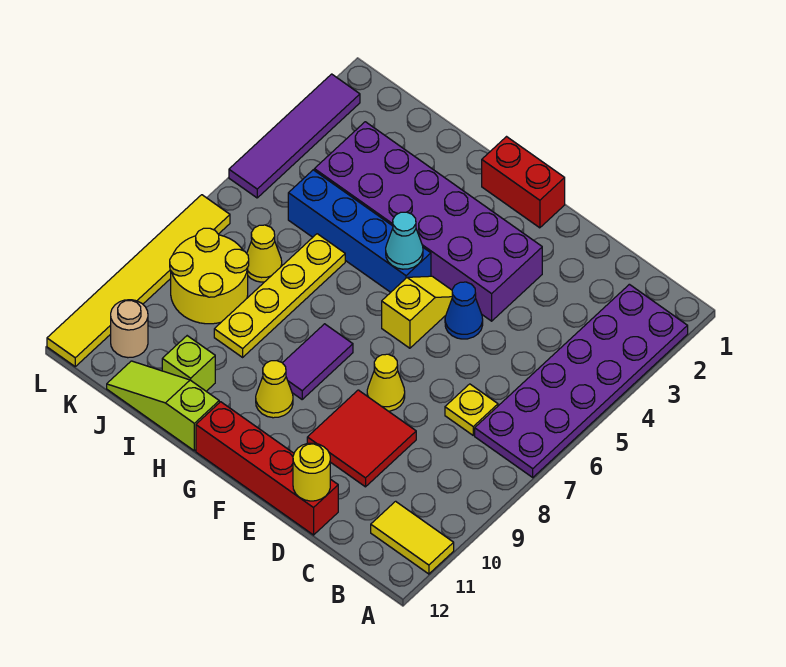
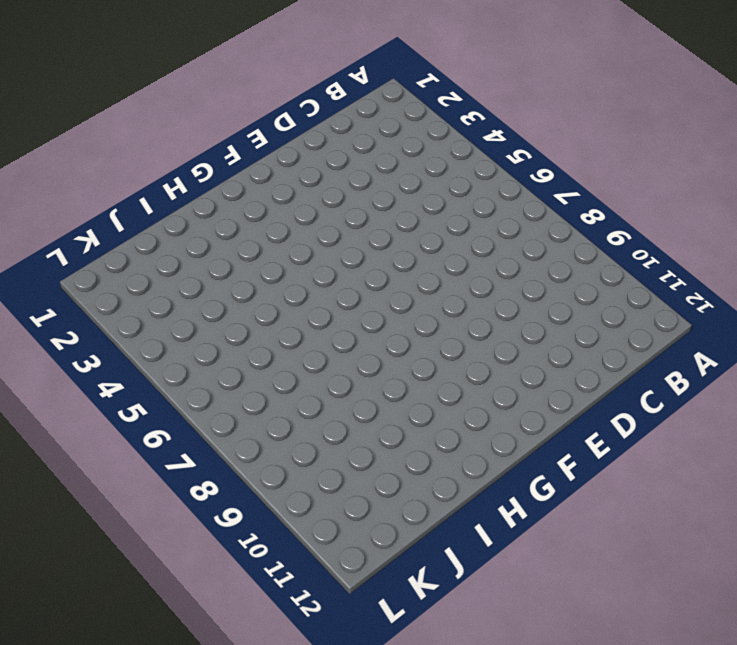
none -> purple plate A2:B7 level 1
none -> yellow tile A11:B11 level 1
none -> yellow plate C7 level 1

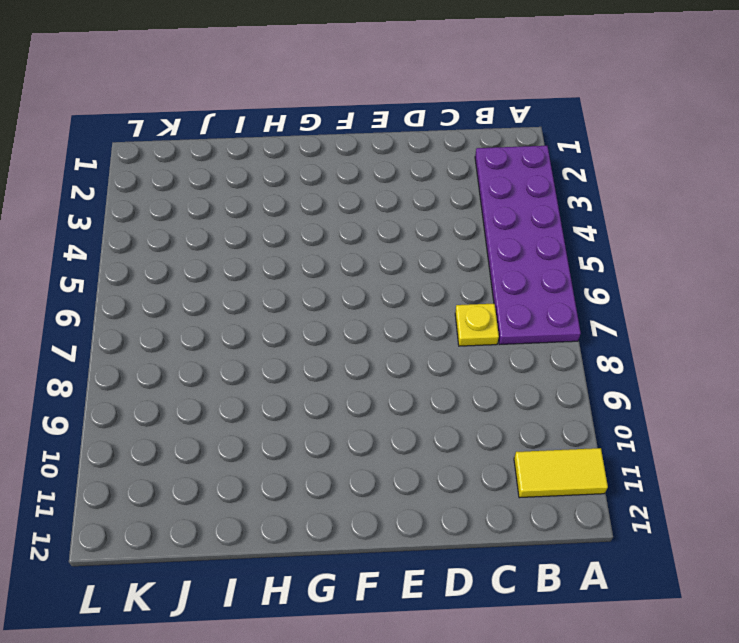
none -> red tile D9:E10 level 1
none -> red brick D12:G12 level 1
none -> purple brick E3:J4 level 1

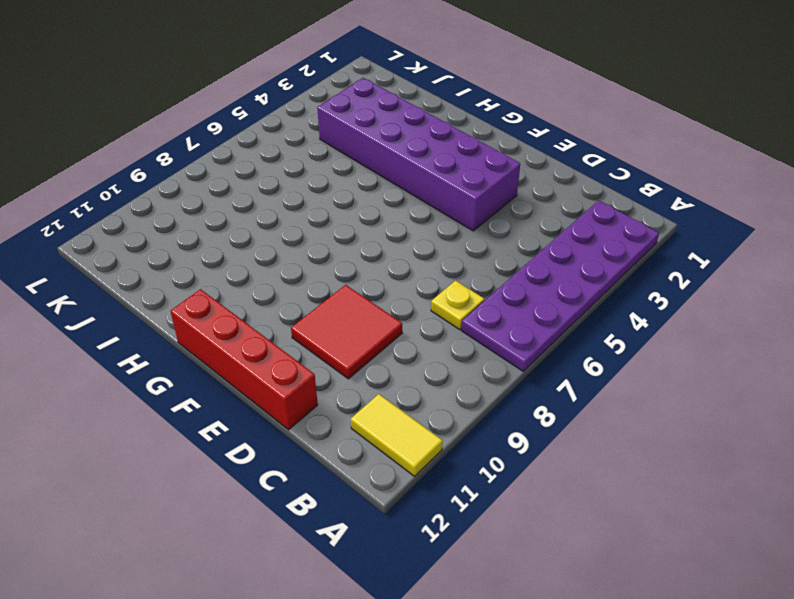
none -> blue cone E5 level 1
none -> yellow cone E8 level 1
none -> red brick F1:G1 level 1

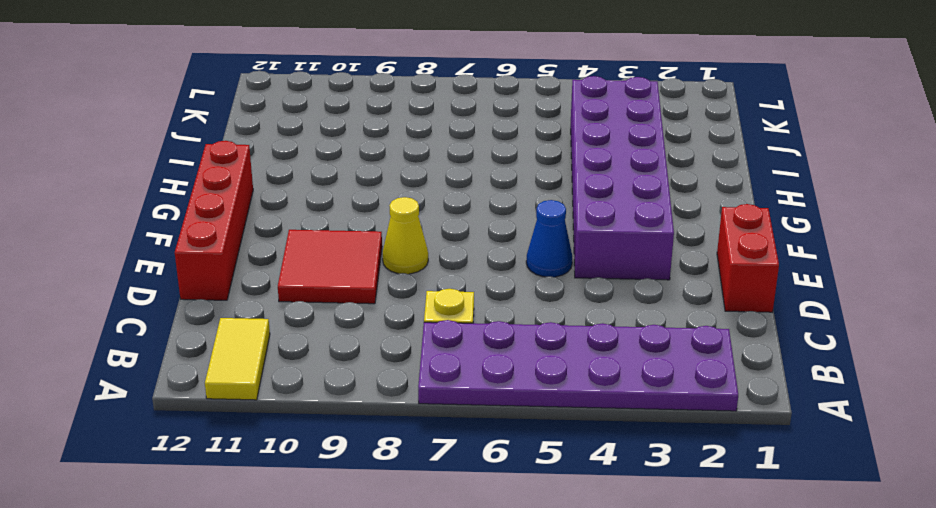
red brick D1:E1 level 1 -> red brick F1:G1 level 1
none -> yellow slope F5:F6 level 1 top 6
none -> blue brick G5:J5 level 1
none -> purple tile G8:G9 level 1

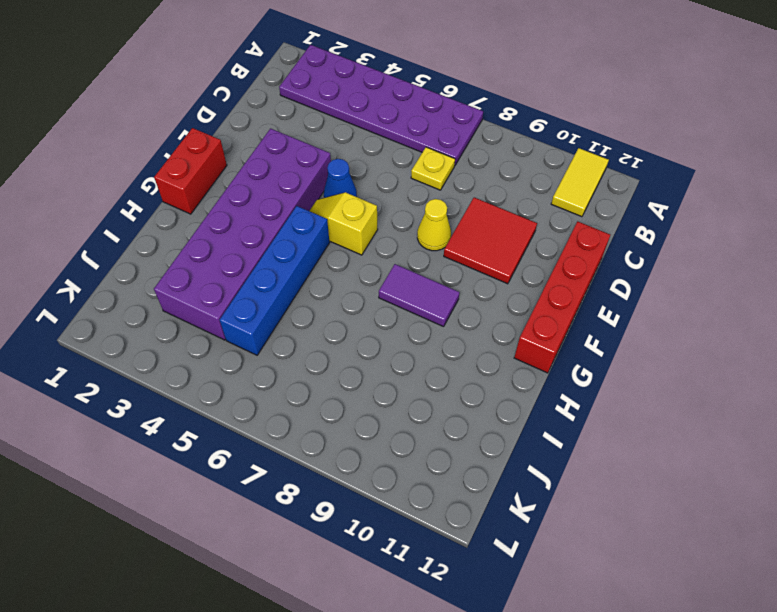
none -> yellow cone G10 level 1
none -> lime slope H12:J12 level 1 top H
none -> yellow plate I6:I9 level 1

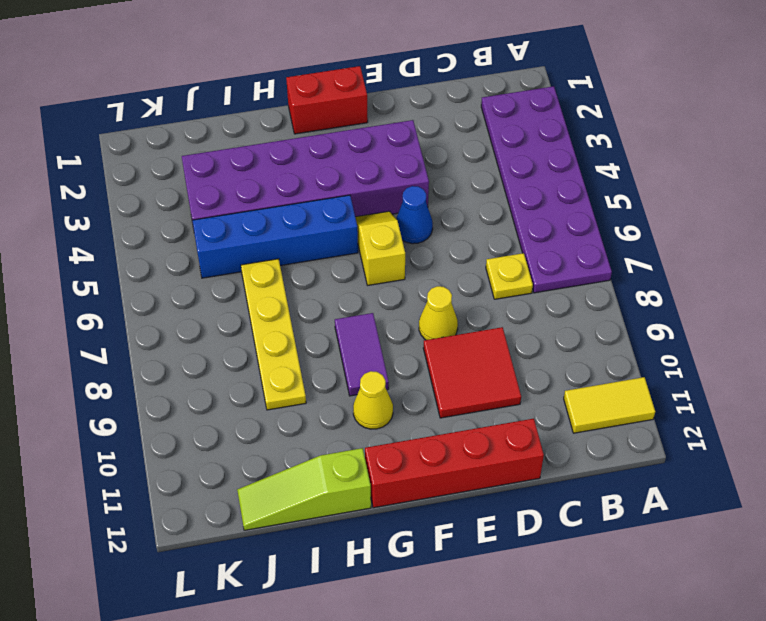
none -> lime brick I11 level 1
none -> yellow cone J7 level 1
none -> yellow round brick J8:K9 level 1

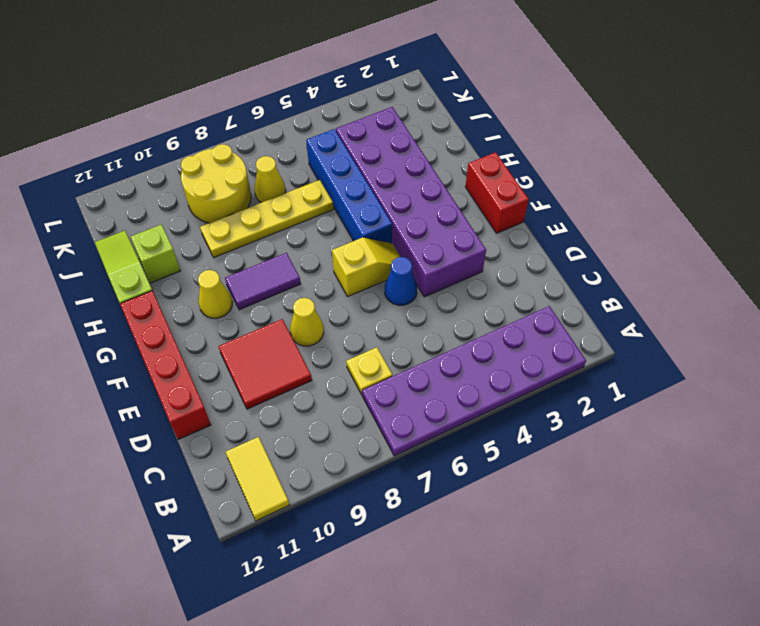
none -> tan round brick K11 level 1
none -> purple tile L2:L5 level 1
none -> yellow tile L7:L12 level 1

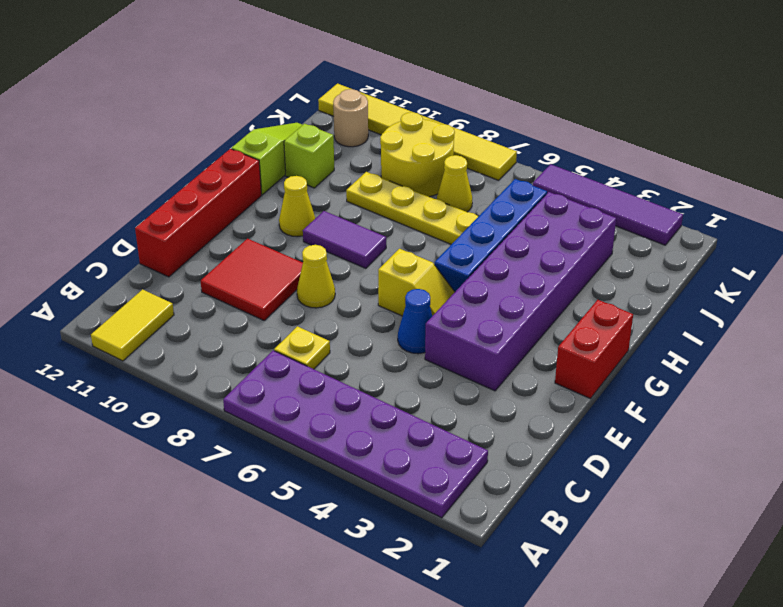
none -> yellow round brick D12 level 2
none -> cyan cone G5 level 2

